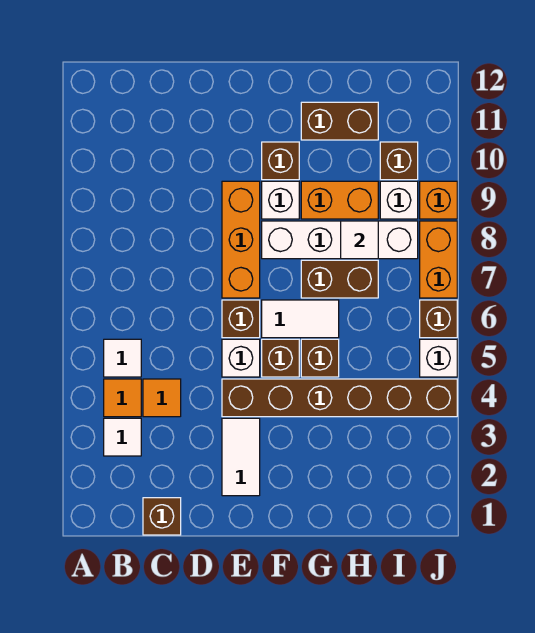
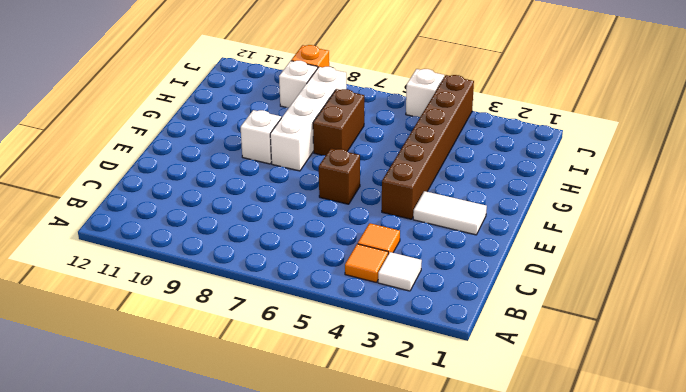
none -> white tile B5 level 1
none -> brown brick C1 level 1
none -> white brick E5 level 1

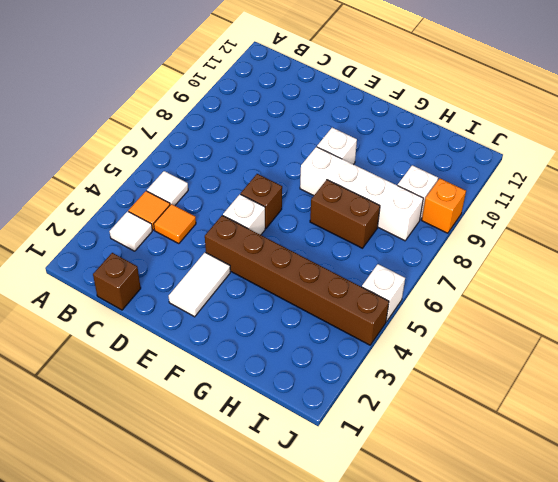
none -> orange brick E7:E9 level 1
none -> brown brick F5 level 1
none -> white tile F6:G6 level 1

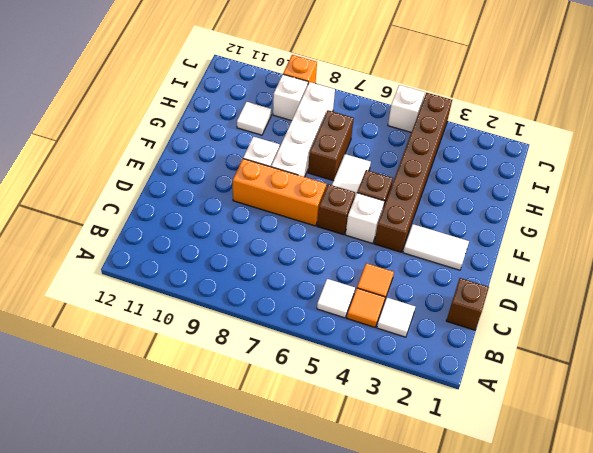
white tile H10 level 1 -> white tile H8 level 2
none -> brown brick F10 level 1
none -> brown brick G5 level 1
none -> orange brick G9:H9 level 1

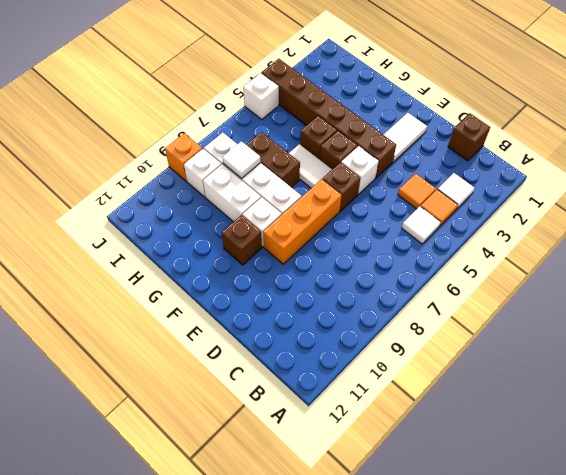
white brick G9:H9 level 1 -> orange brick G9:H9 level 1
none -> brown brick G11:H11 level 1
none -> brown brick I10 level 1
none -> brown brick J6 level 1

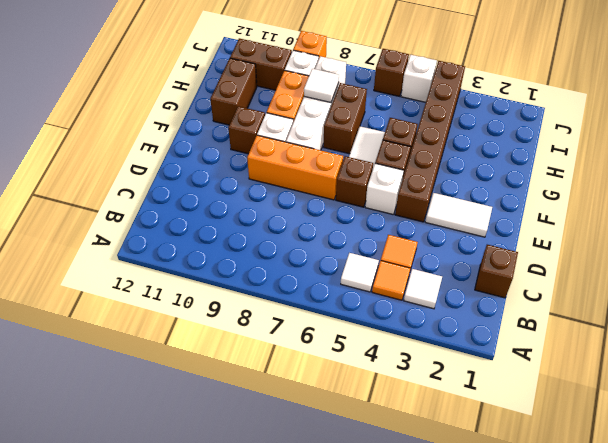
brown brick I10:I11 level 1 -> brown brick I10 level 1
none -> orange brick J7:J8 level 1

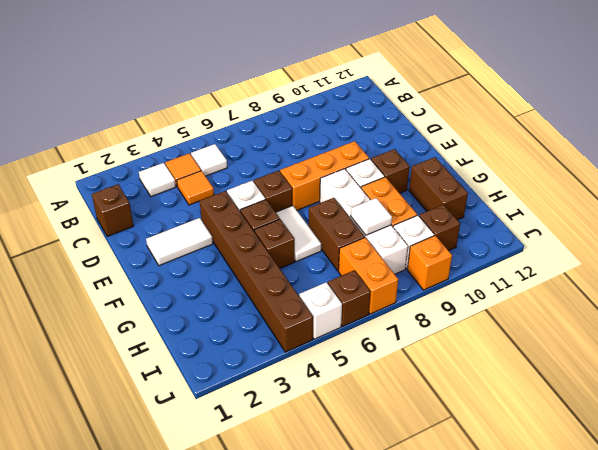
orange brick I7:J7 level 1 -> orange brick J7:J8 level 1

